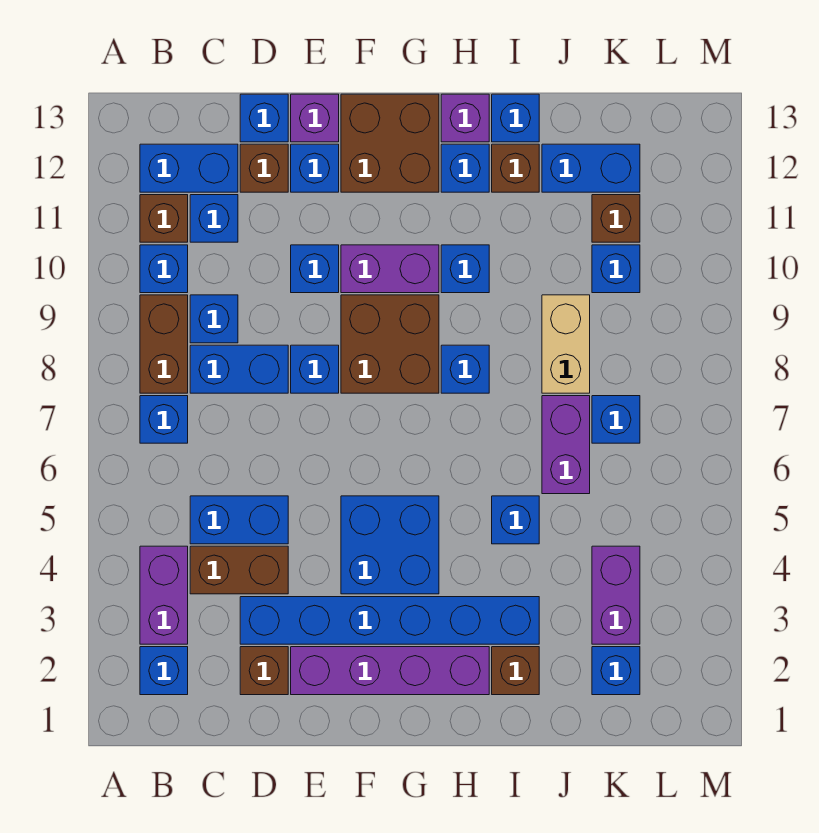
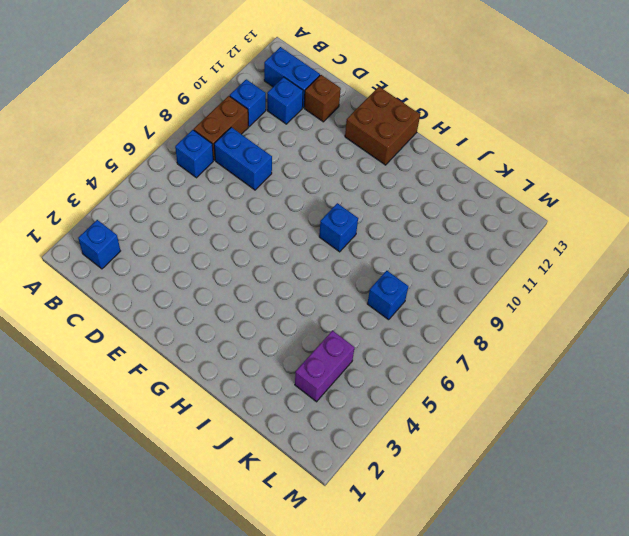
none -> purple brick B3:B4 level 1
none -> brown brick B11 level 1
none -> brown brick C4:D4 level 1
none -> blue brick C5:D5 level 1

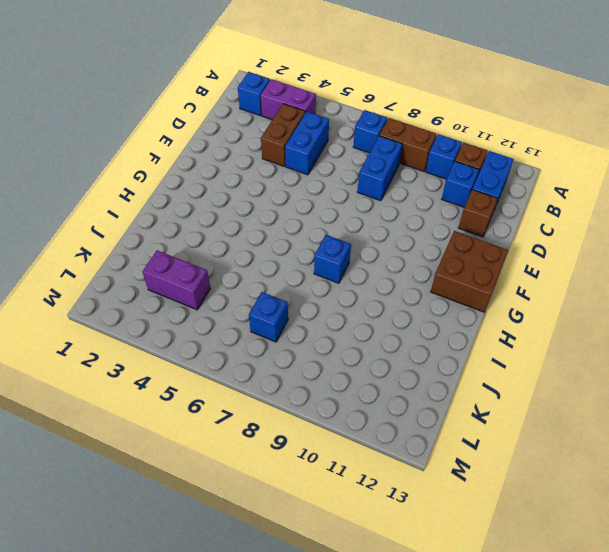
none -> blue brick C9 level 1
none -> brown brick D2 level 1
none -> blue brick D3:I3 level 1
none -> blue brick D13 level 1

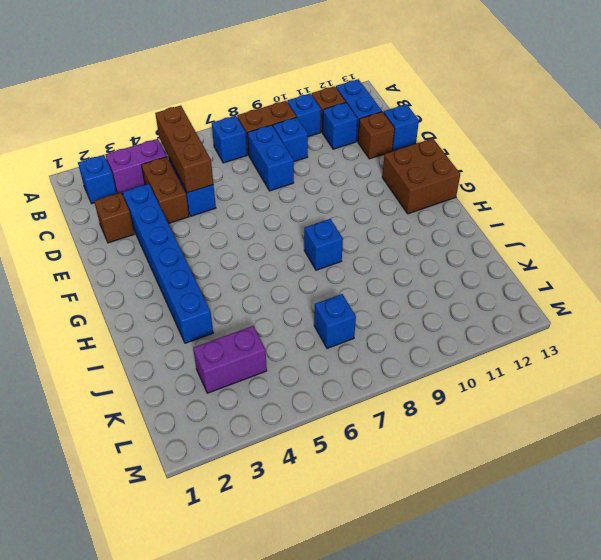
brown brick B5:D5 level 2 -> none
none -> purple brick E2:H2 level 1
none -> blue brick E8 level 1
none -> blue brick E10 level 1
none -> blue brick E12 level 1

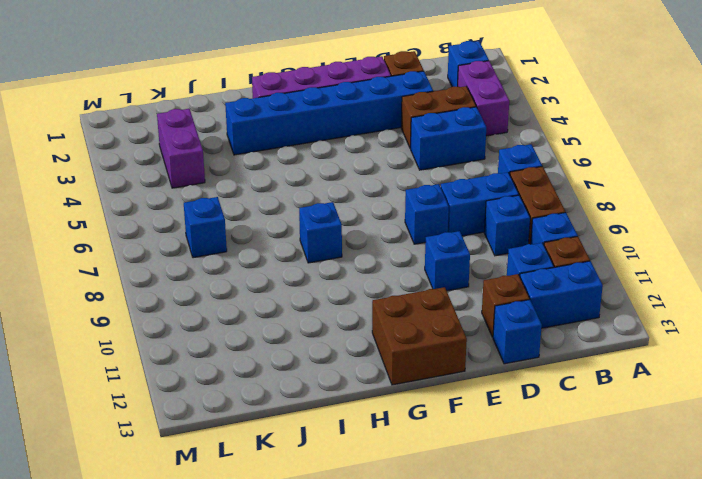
none -> blue brick E12 level 1
none -> purple brick E13 level 1
none -> blue brick F4:G5 level 1
none -> brown brick F8:G9 level 1

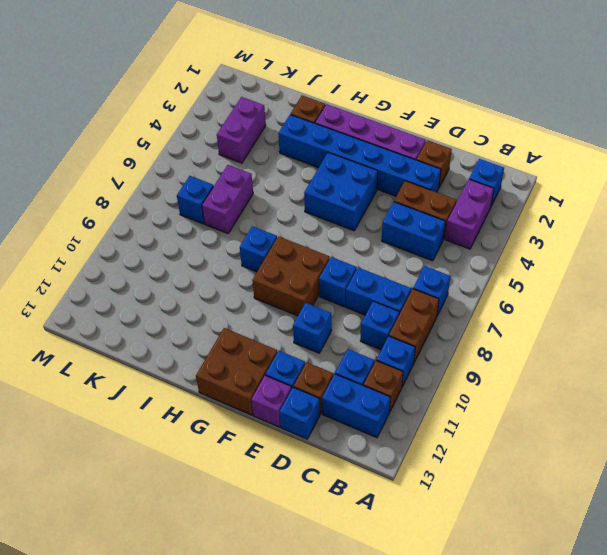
none -> purple brick F10:G10 level 1
none -> blue brick H10 level 1
none -> blue brick H12 level 1
none -> purple brick H13 level 1

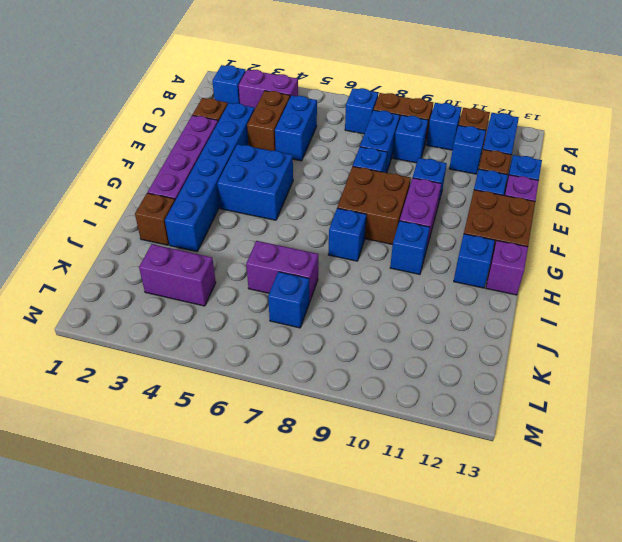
none -> blue brick I5 level 1
none -> brown brick I12 level 1
none -> blue brick I13 level 1
none -> tan brick J8:J9 level 1

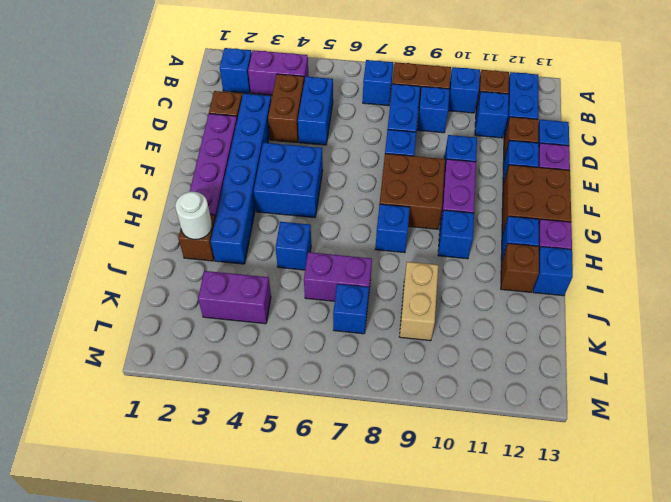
white round brick I2 level 2 -> none
tan brick J9:K9 level 1 -> tan brick J8:J9 level 1
none -> blue brick J12:K12 level 1
none -> blue brick K2 level 1
none -> blue brick K10 level 1
none -> brown brick K11 level 1

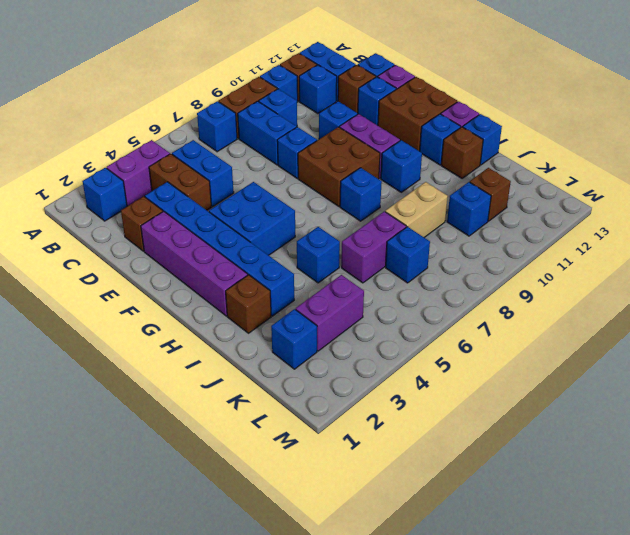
none -> blue brick J12:K12 level 1

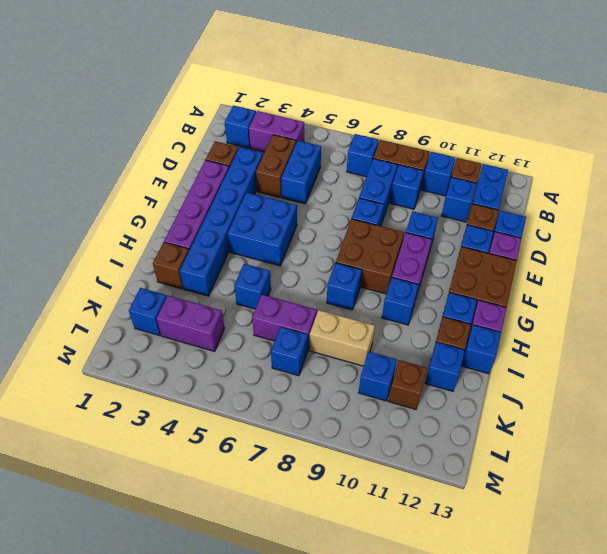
blue brick J12 level 1 -> blue brick J12:K12 level 1

